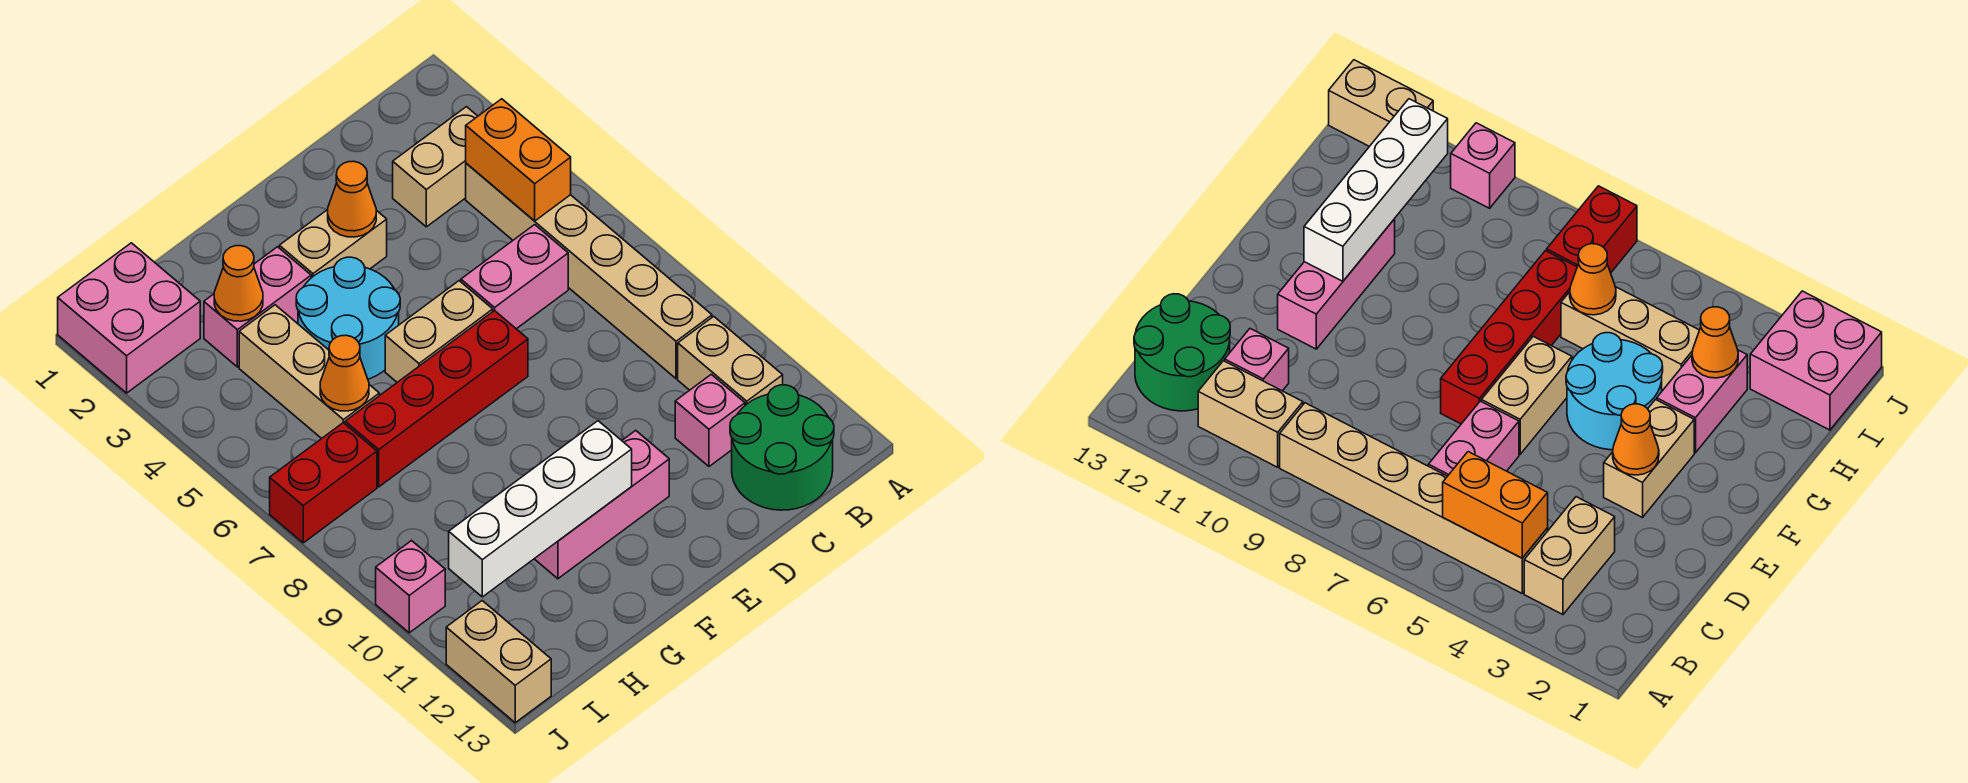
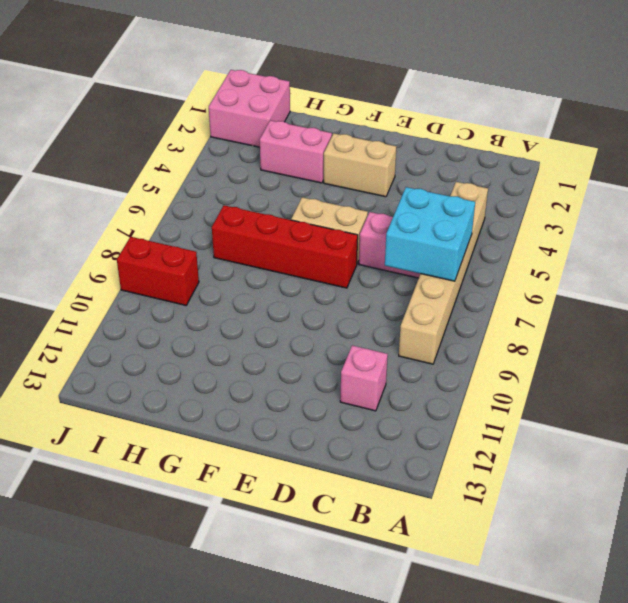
cyan brick B6:C7 level 2 -> none
red brick I9:J9 level 1 -> red brick I7:J7 level 1
none -> tan brick B3:C3 level 1
none -> tan brick B10:B11 level 1
none -> green round brick B12:C13 level 1

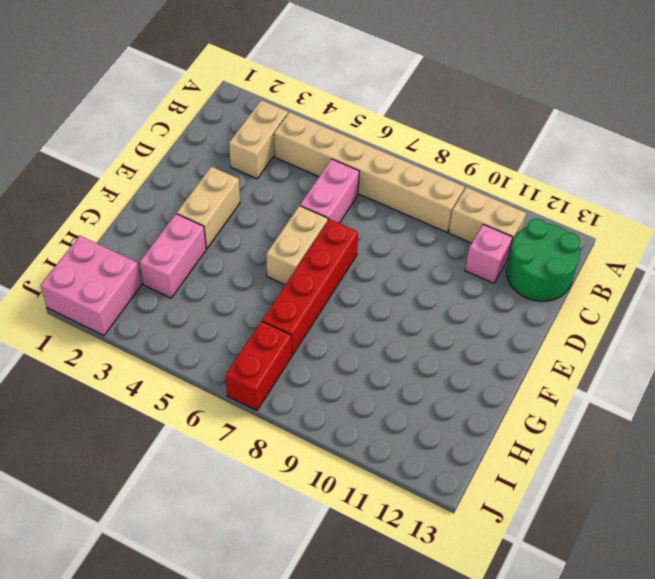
none -> pink brick E11:G11 level 1
none -> cyan round brick F4:G5 level 1
none -> tan brick H4:H6 level 1

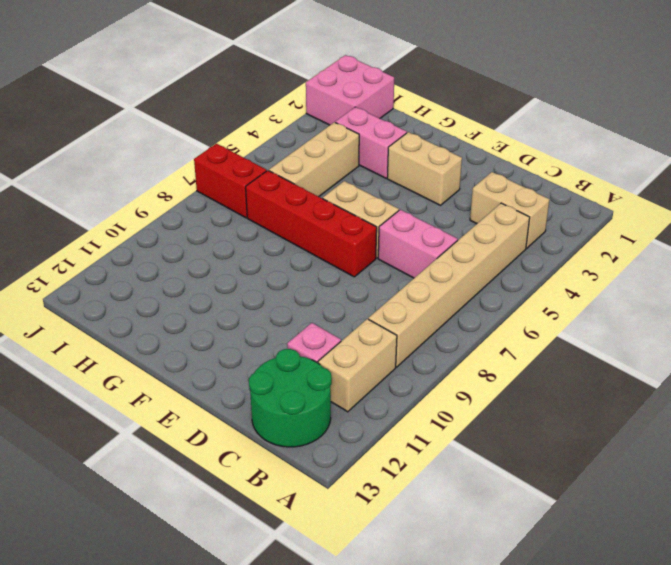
none -> pink brick E11:G11 level 1
none -> cyan round brick F4:G5 level 1
none -> pink brick J10 level 1

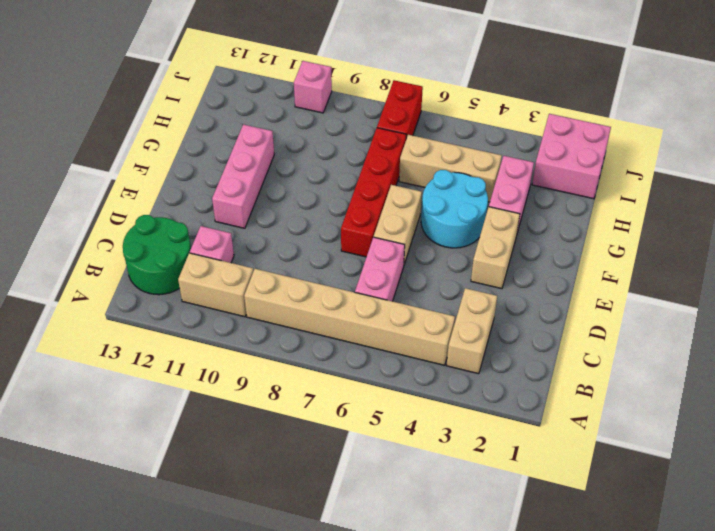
none -> tan brick J12:J13 level 1
none -> orange brick B4:B5 level 2
none -> orange cone E3 level 2

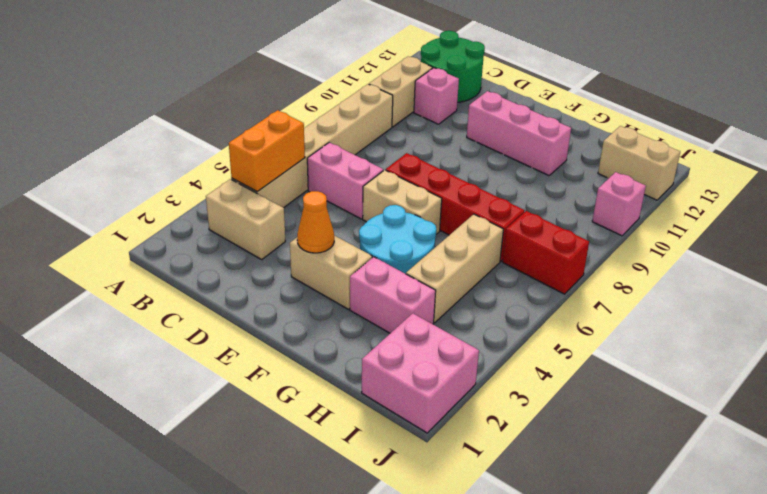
tan brick I12:J12 level 1 -> tan brick J12:J13 level 1
none -> white brick F11:I11 level 2
none -> orange cone H3 level 2
none -> orange cone H6 level 2

